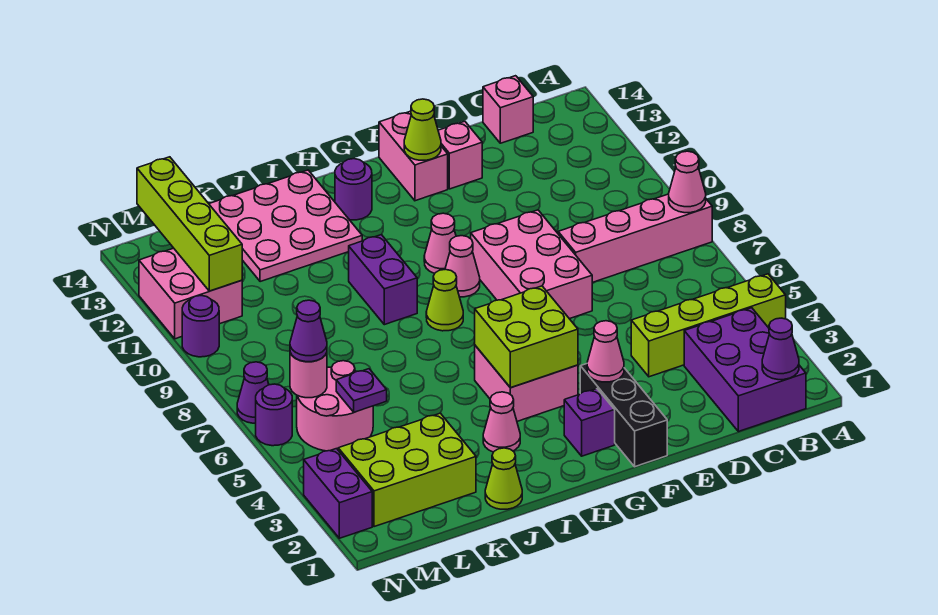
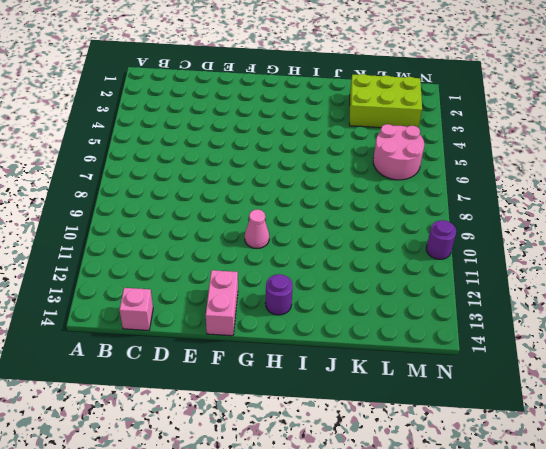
none -> lime brick A4:D4 level 1
none -> pink brick A8:D8 level 1
none -> purple brick B1:C3 level 1
none -> pink brick E7:F9 level 1

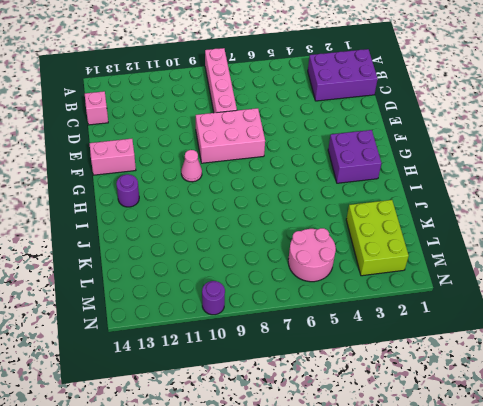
purple brick G2:H3 level 1 -> purple brick G2 level 1
none -> lime brick A4:D4 level 1
none -> pink brick E13 level 1
none -> black brick F1:F3 level 1
none -> pink brick G4:H5 level 1

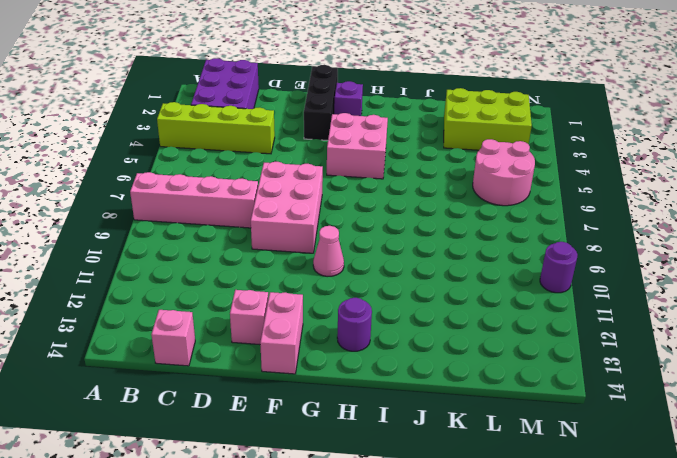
none -> pink cone G9 level 1
none -> lime cone H8 level 1
none -> pink cone I3 level 1
none -> purple brick I9:I10 level 1

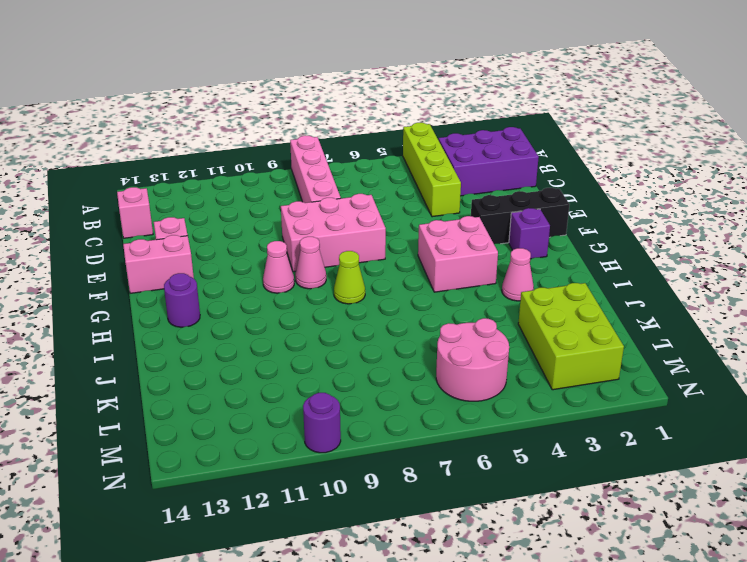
none -> purple brick I9:I10 level 1
none -> pink plate I12:K14 level 1
none -> lime cone J1 level 1
none -> pink brick M11:N12 level 1

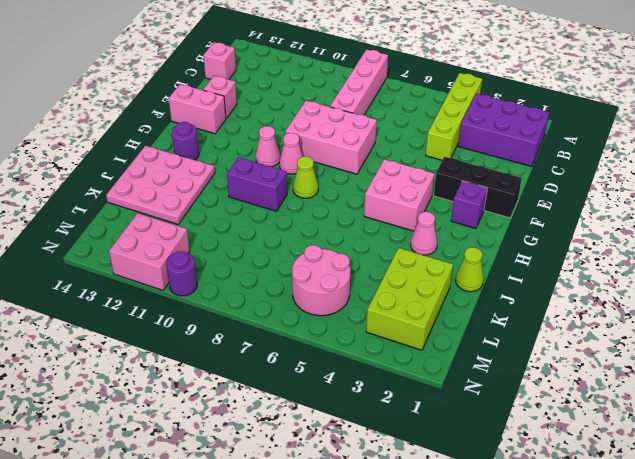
none -> purple brick N2:N3 level 1
none -> purple round brick N6 level 1
none -> purple cone N7 level 1
none -> pink cone A8 level 2

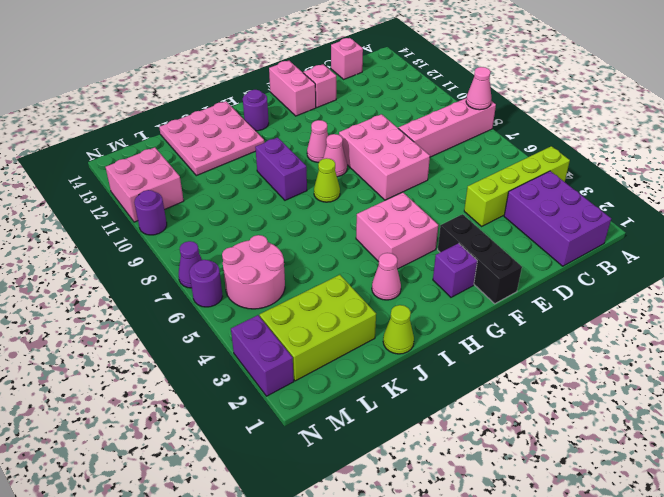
none -> purple cone B1 level 2
none -> pink cone F3 level 2
none -> lime cone F13 level 2
none -> lime brick G4:H5 level 2

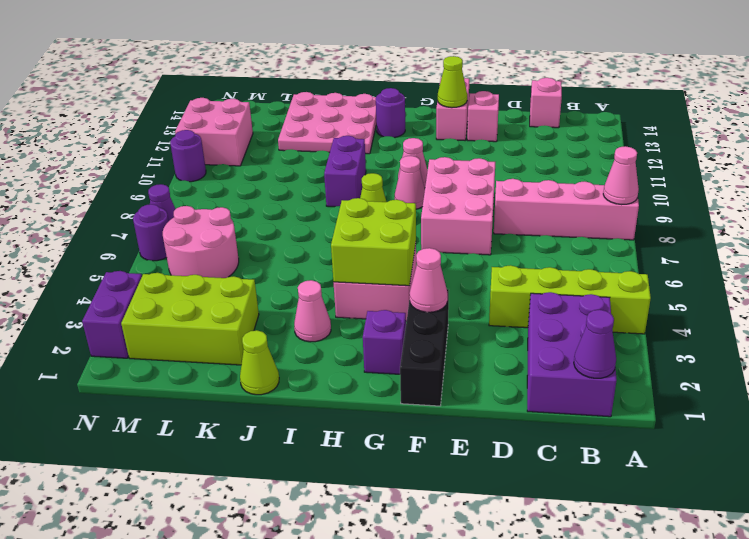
none -> purple plate L5 level 2
none -> pink round brick M6 level 2
none -> lime brick M11:M14 level 2
none -> purple cone M6 level 3

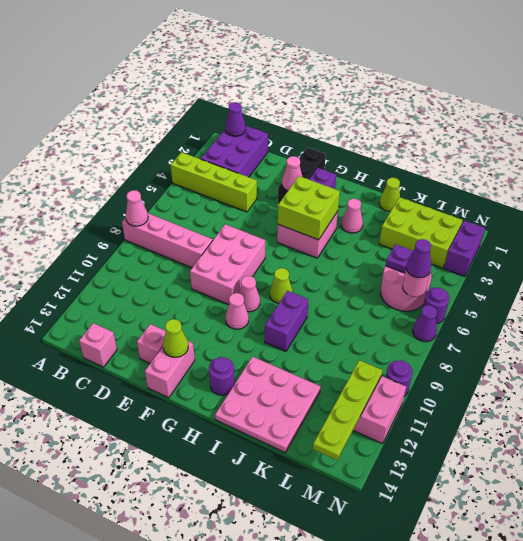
lime plate M11:M14 level 2 -> lime brick M11:M14 level 2

